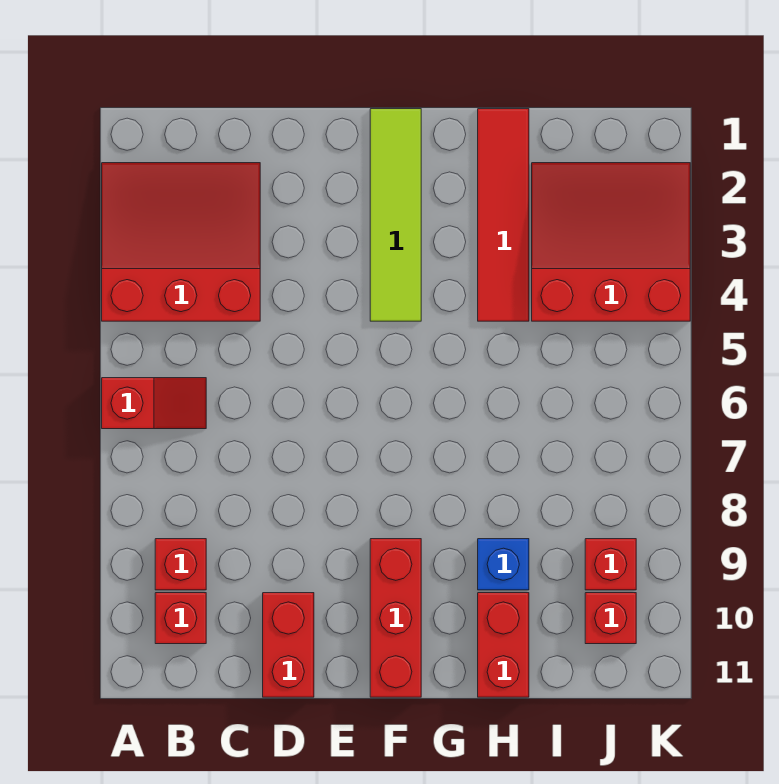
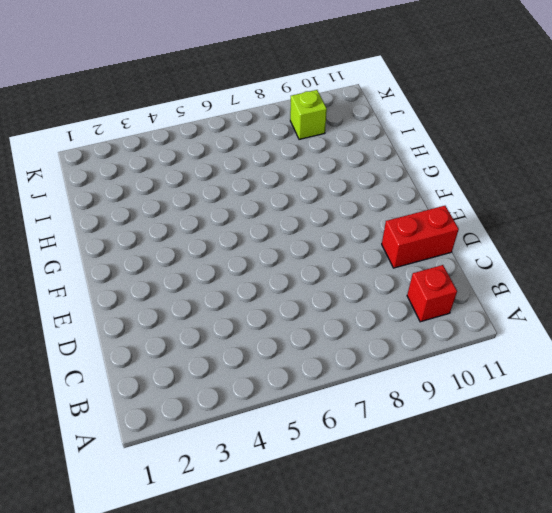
lime brick J9 level 1 -> red brick J9 level 1
none -> red slope A2:C4 level 1 top 4
none -> red slope A6:B6 level 1 top A
none -> red brick B9 level 1

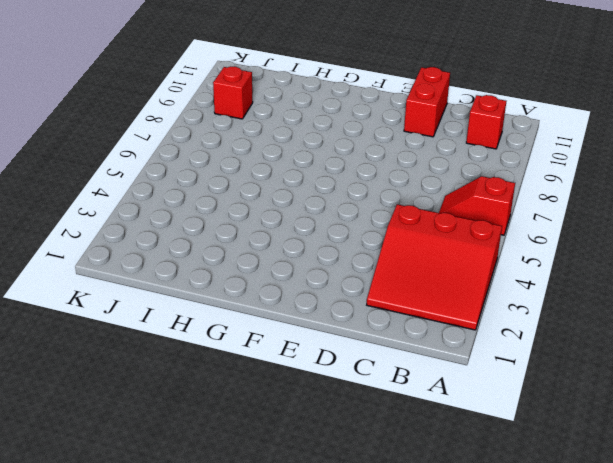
none -> red brick B9 level 1
none -> lime tile F1:F4 level 1
none -> red brick F9:F11 level 1

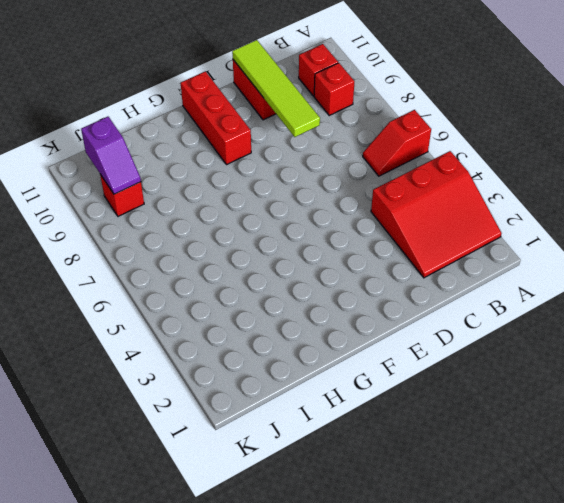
lime tile D8:D11 level 2 -> lime tile F1:F4 level 1
purple slope J9:J10 level 2 top 10 -> none
none -> red tile H1:H4 level 1
none -> blue brick H9 level 1
none -> red brick H10:H11 level 1

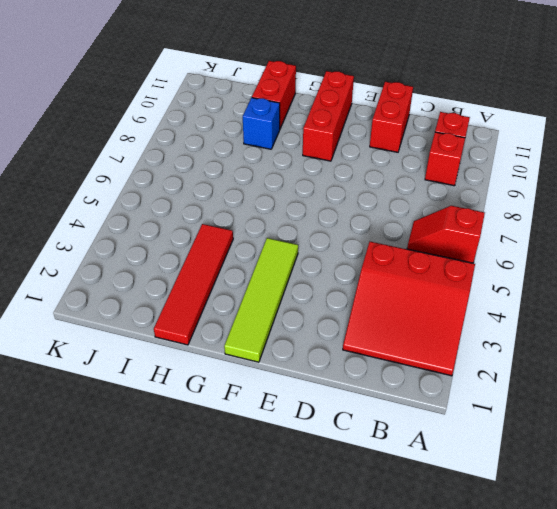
none -> red slope I2:K4 level 1 top 4
none -> red brick J9 level 1
none -> red brick J10 level 1

